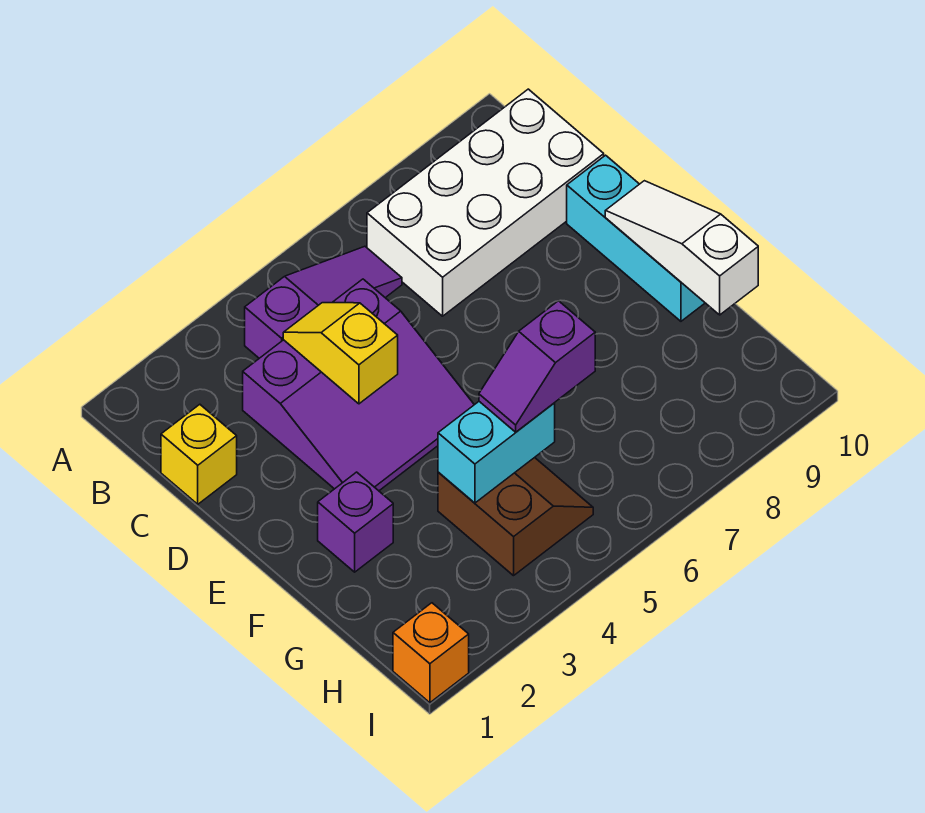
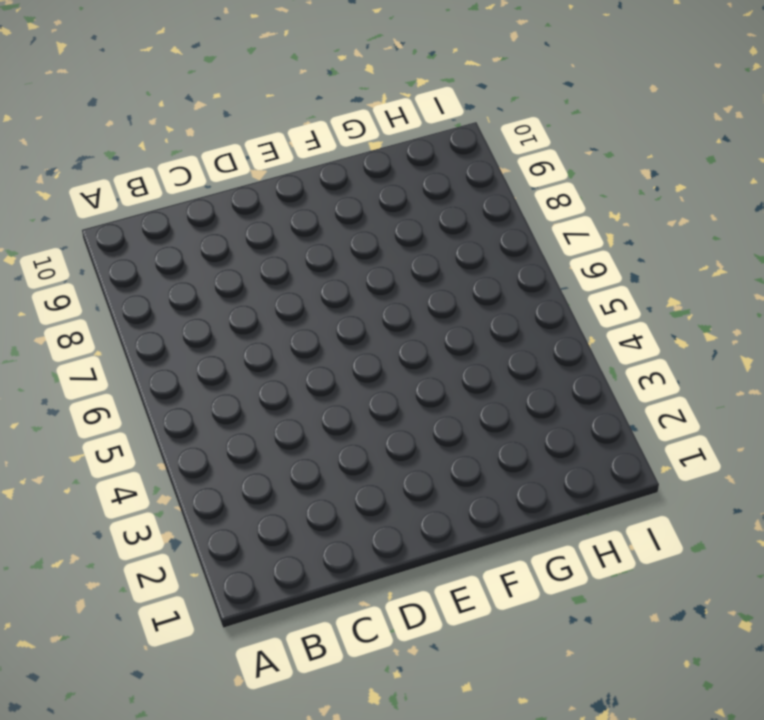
none -> purple slope B4:B6 level 1 top 4
none -> white brick B7:C10 level 1
none -> yellow brick C1 level 1

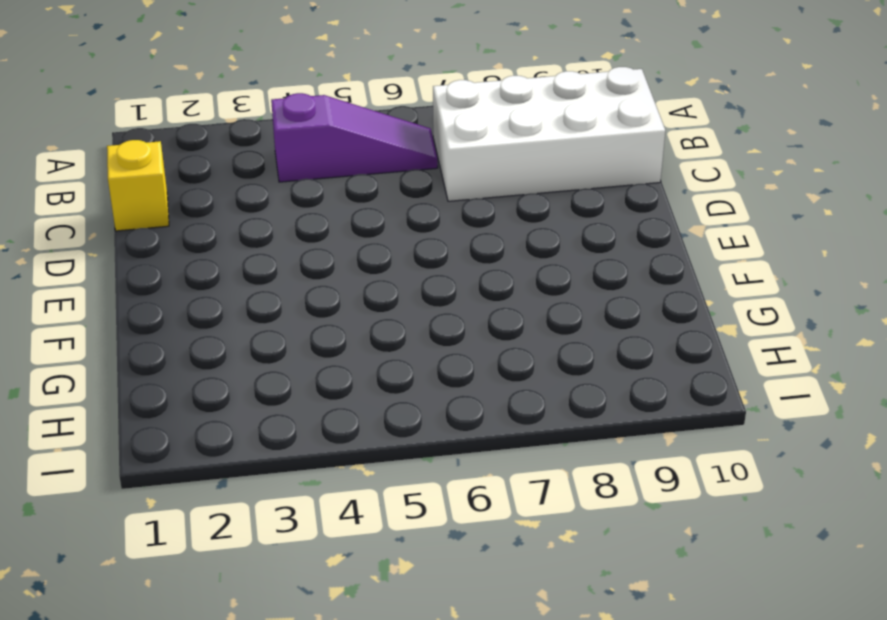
none -> purple slope C3:E5 level 1 top C
none -> cyan brick D10:F10 level 1
none -> purple brick F2 level 1

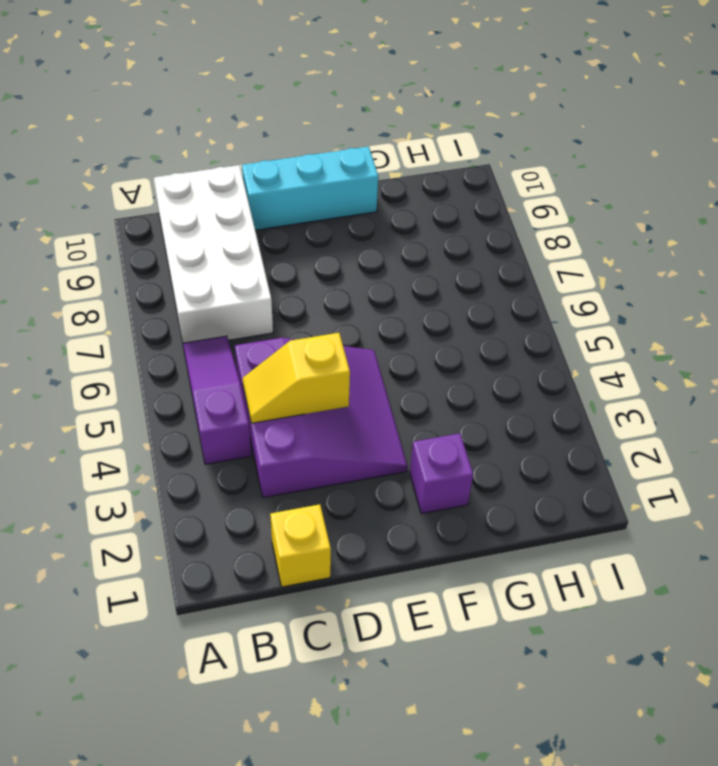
none -> brown slope G4:H5 level 1 top 4
none -> orange brick I1 level 1
none -> white slope E10:G10 level 2 top G

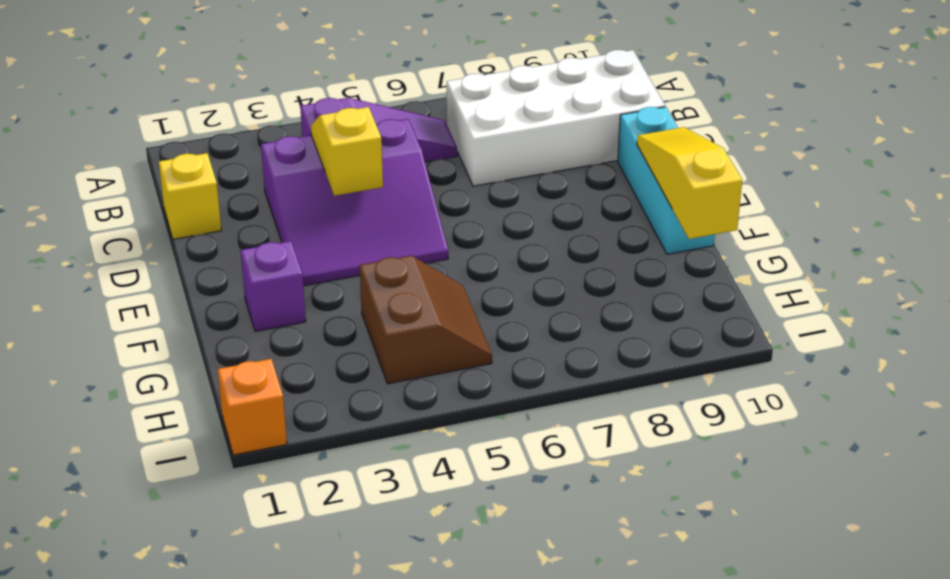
yellow slope E10:G10 level 2 top G -> white slope E10:G10 level 2 top G
none -> cyan brick G4:G5 level 2
none -> purple slope G5:G6 level 3 top 6

